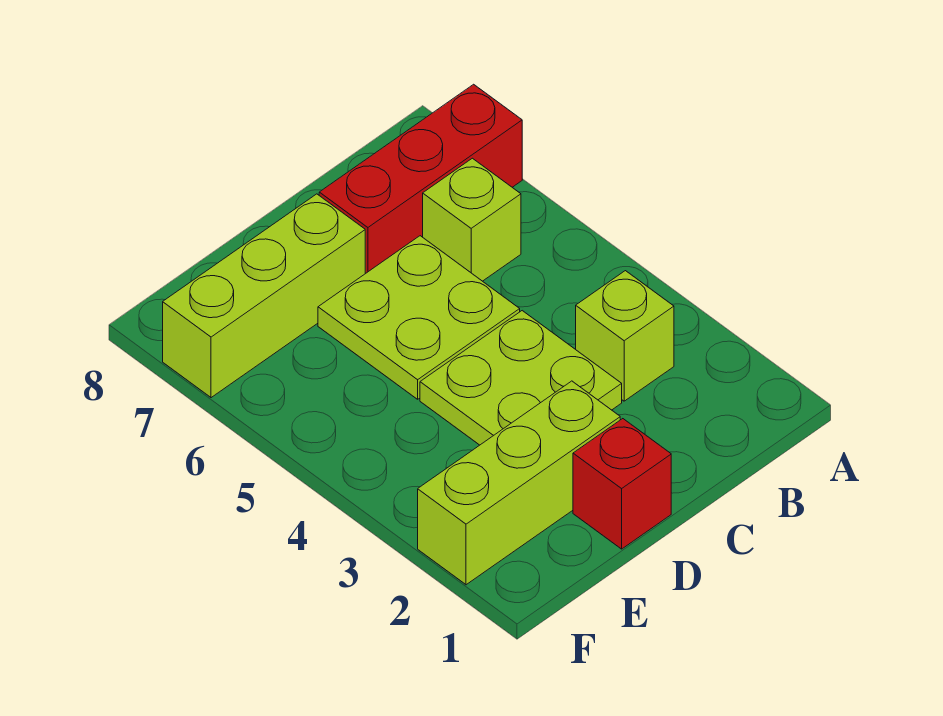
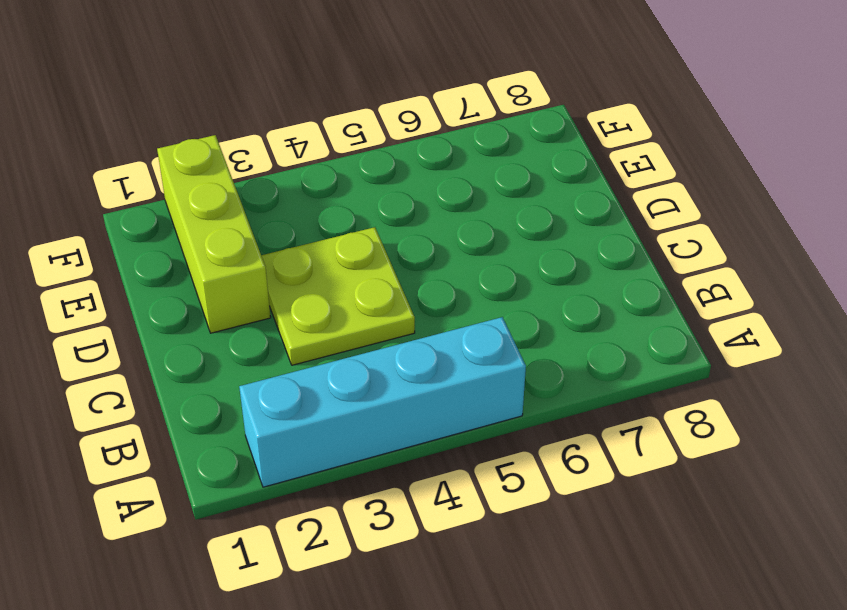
cyan brick A2:A5 level 1 -> none
none -> red brick A7:C7 level 1
none -> lime brick B3 level 1

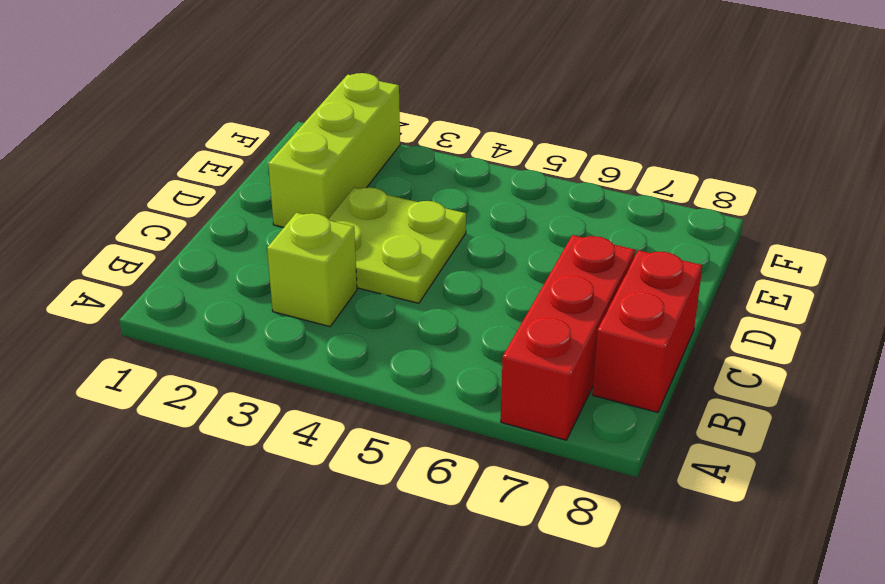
red brick B8:C8 level 1 -> none
none -> lime brick B6 level 1
none -> lime plate C5:D6 level 1

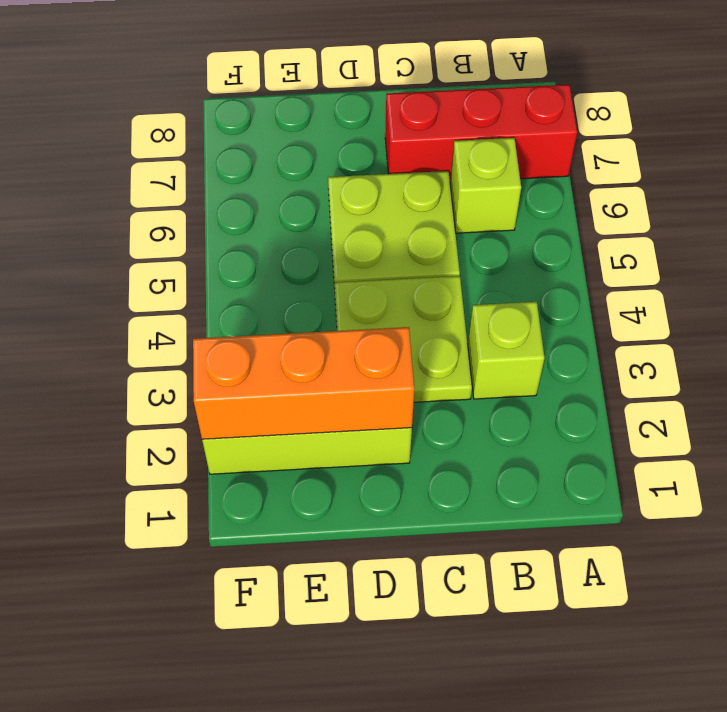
orange brick D2:F2 level 2 -> none
none -> red brick D1 level 1
none -> lime brick D7:F7 level 1

